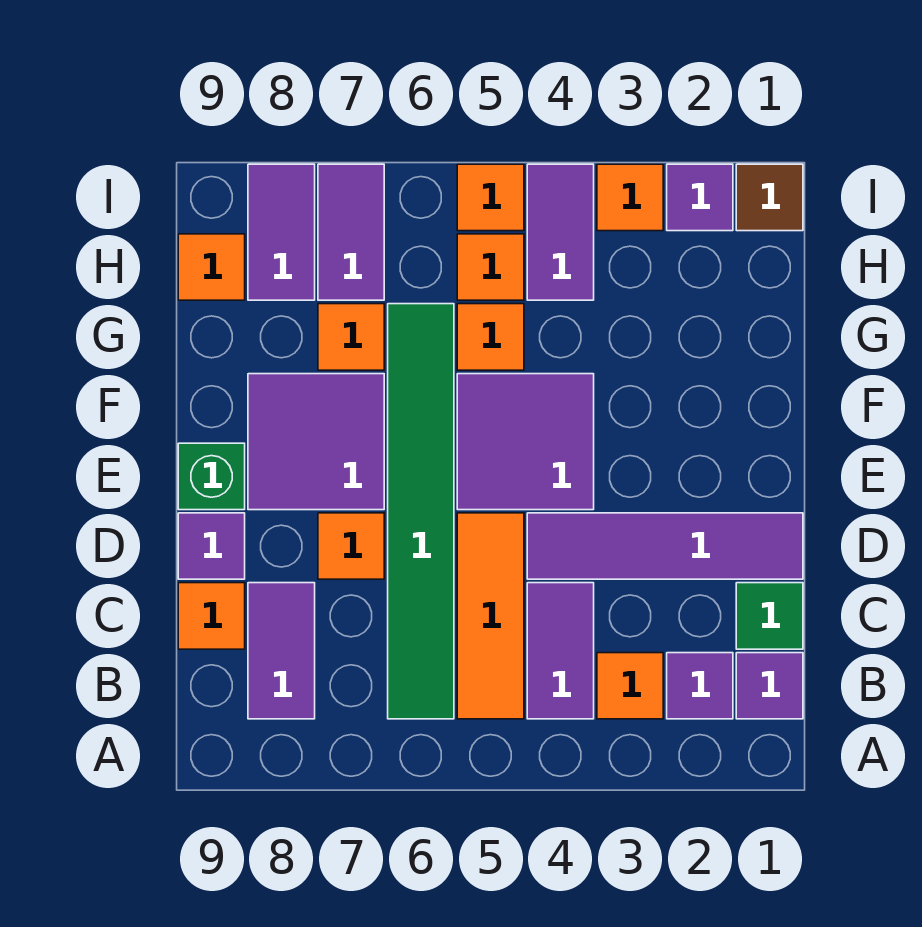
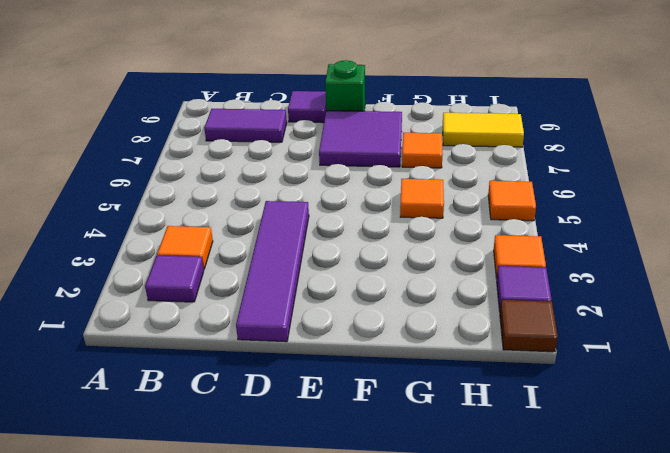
yellow tile H8:I8 level 1 -> purple tile H8:I8 level 1
none -> purple tile B1 level 1
none -> purple tile B4:C4 level 1
none -> orange tile B5:D5 level 1

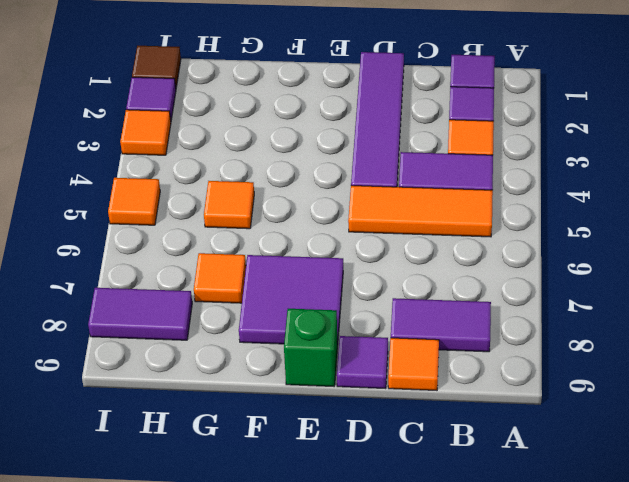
none -> green tile B6:G6 level 1
none -> green tile C1 level 1
none -> orange tile D7 level 1

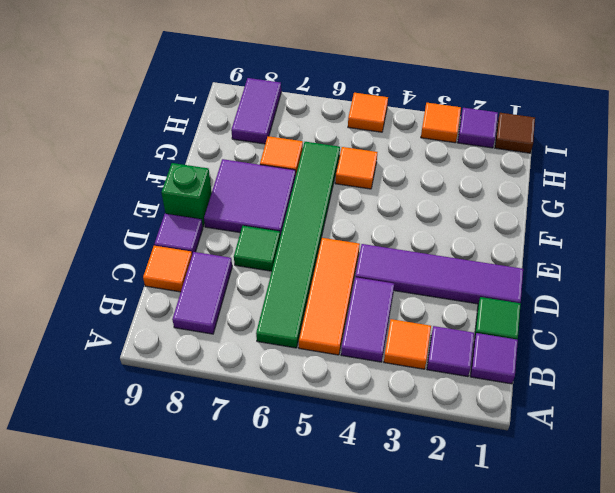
green tile D7 level 1 -> orange tile D7 level 1
none -> purple tile E4:F5 level 1
none -> purple tile H4:I4 level 1
none -> orange tile H5 level 1

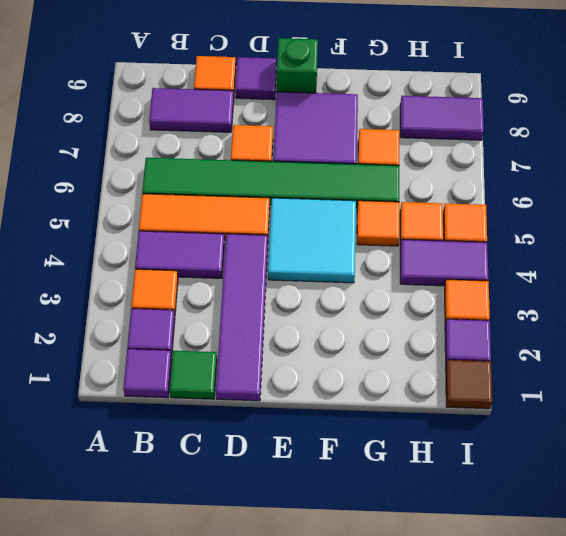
cyan tile E4:F5 level 1 -> purple tile E4:F5 level 1
none -> purple tile H7:I7 level 1
none -> orange tile H9 level 1

